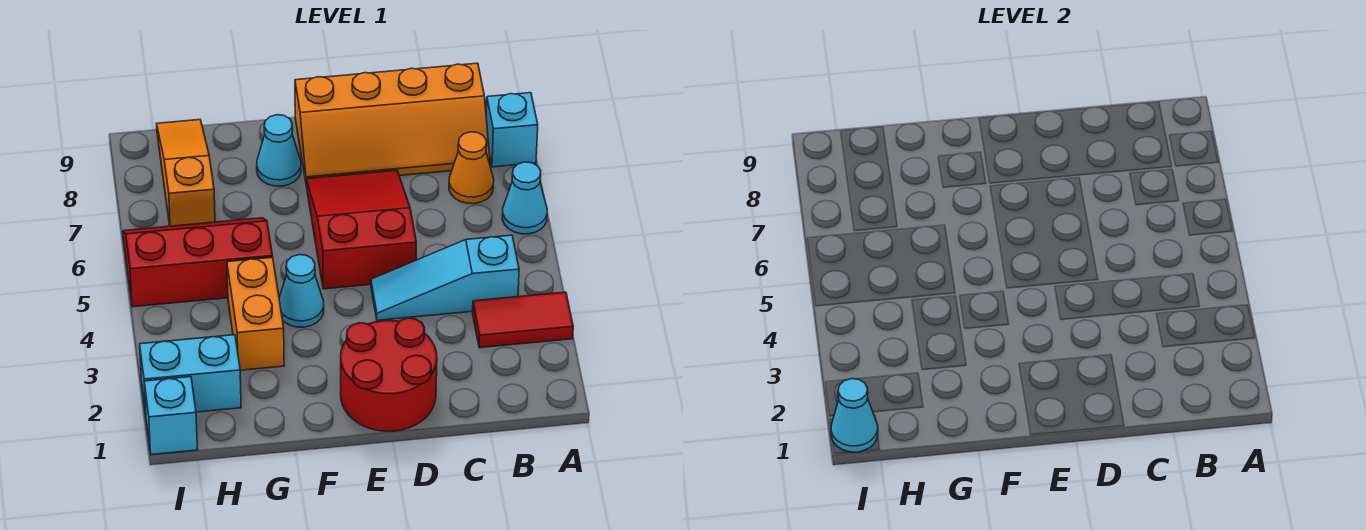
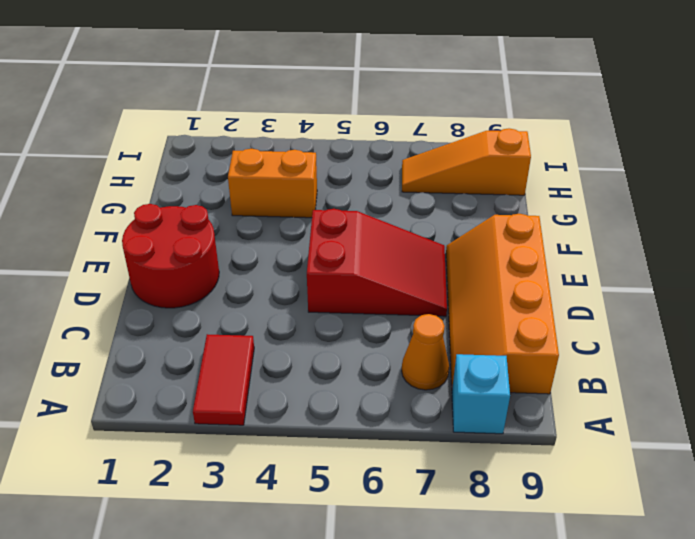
orange slope H7:H9 level 1 top 9 -> orange slope H7:H9 level 1 top 7
none -> cyan cone A6 level 1
none -> cyan slope B4:D4 level 1 top B
none -> cyan cone F4 level 1

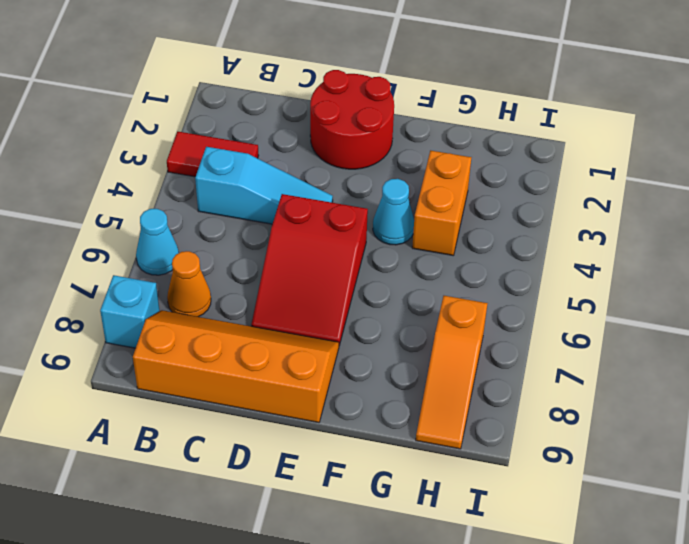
none -> cyan cone F8 level 1
none -> red slope G5:I6 level 1 top 5
none -> cyan brick H2:I2 level 1

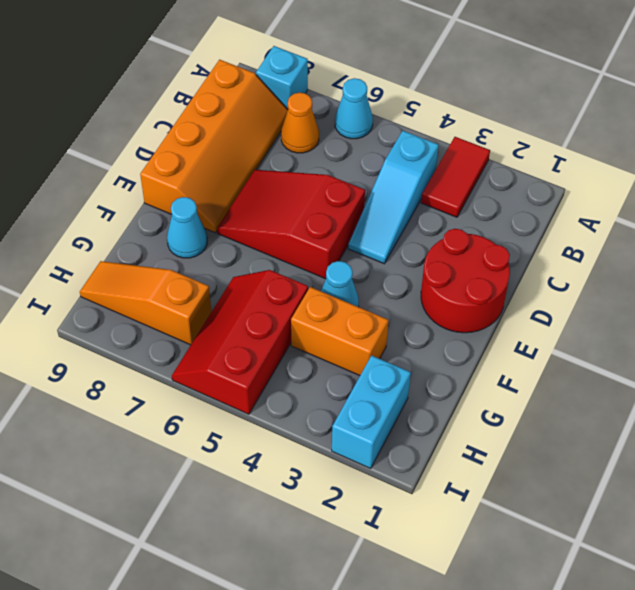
none -> cyan brick I1 level 1
none -> cyan cone I1 level 2

